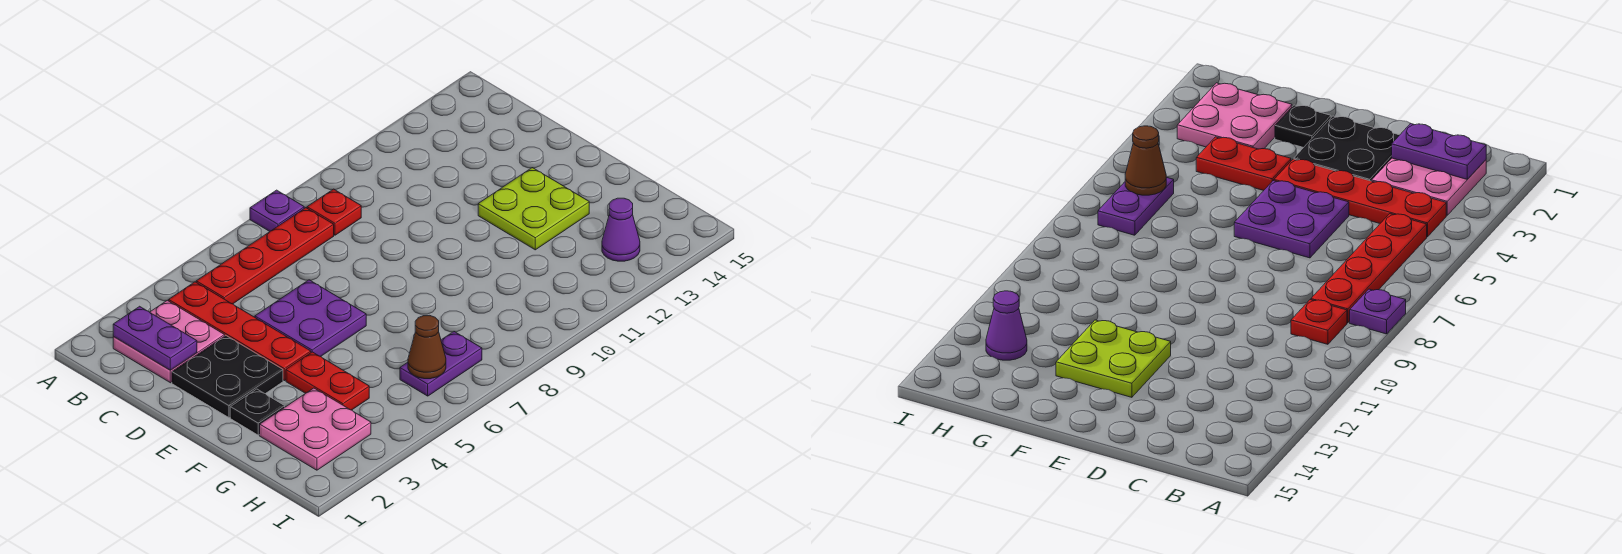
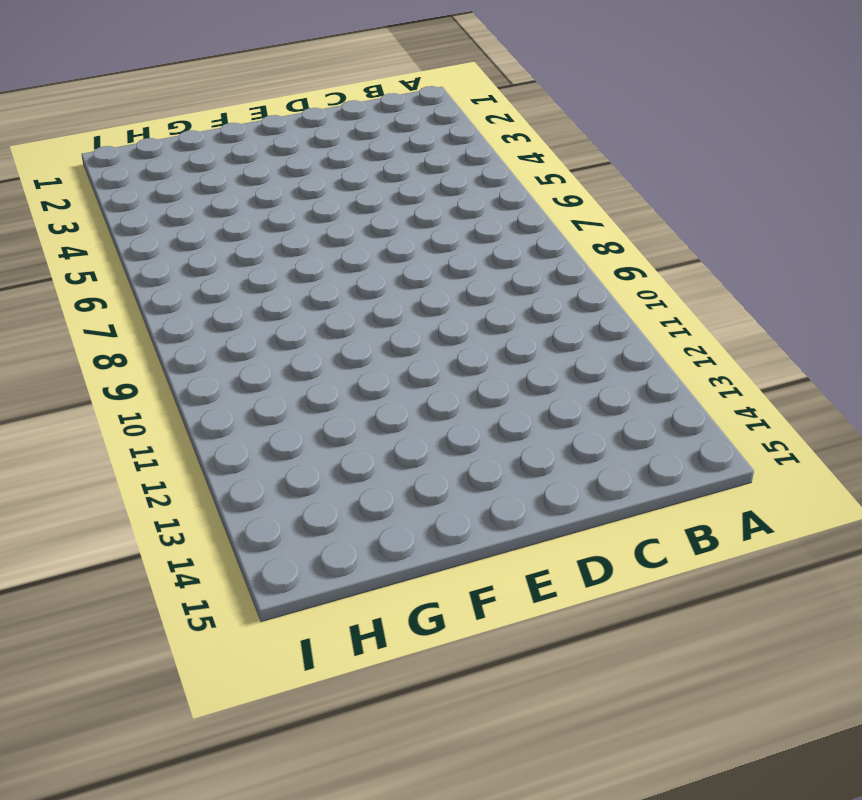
none -> purple plate A8 level 1
none -> pink plate B2:C3 level 1
none -> red plate B4:E4 level 1

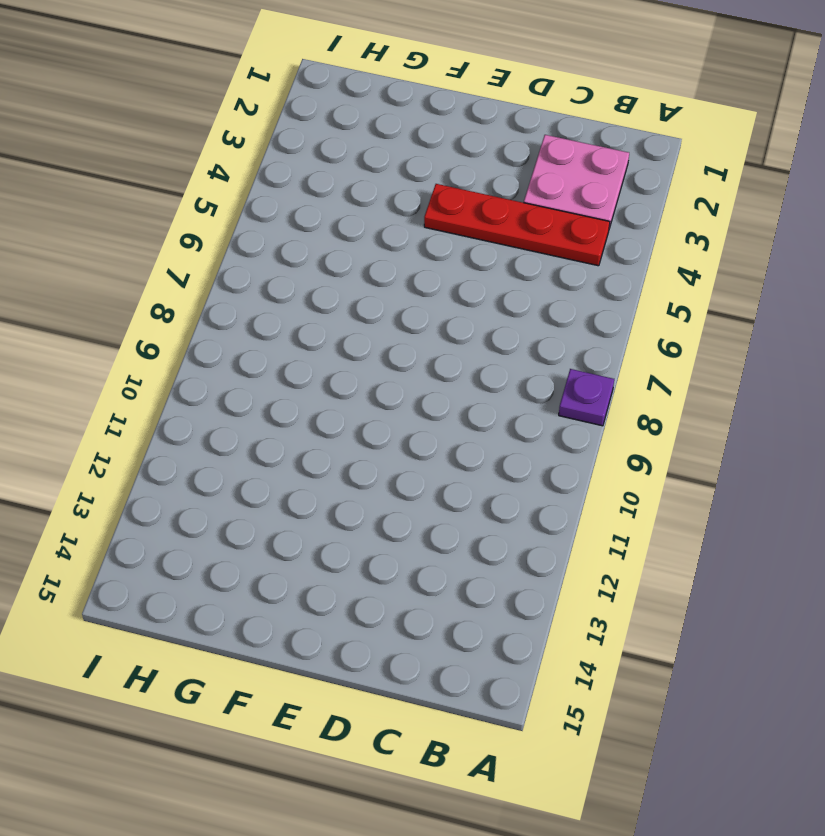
none -> red plate B5:B8 level 1
none -> red plate B9 level 1
none -> black plate D2:E3 level 1

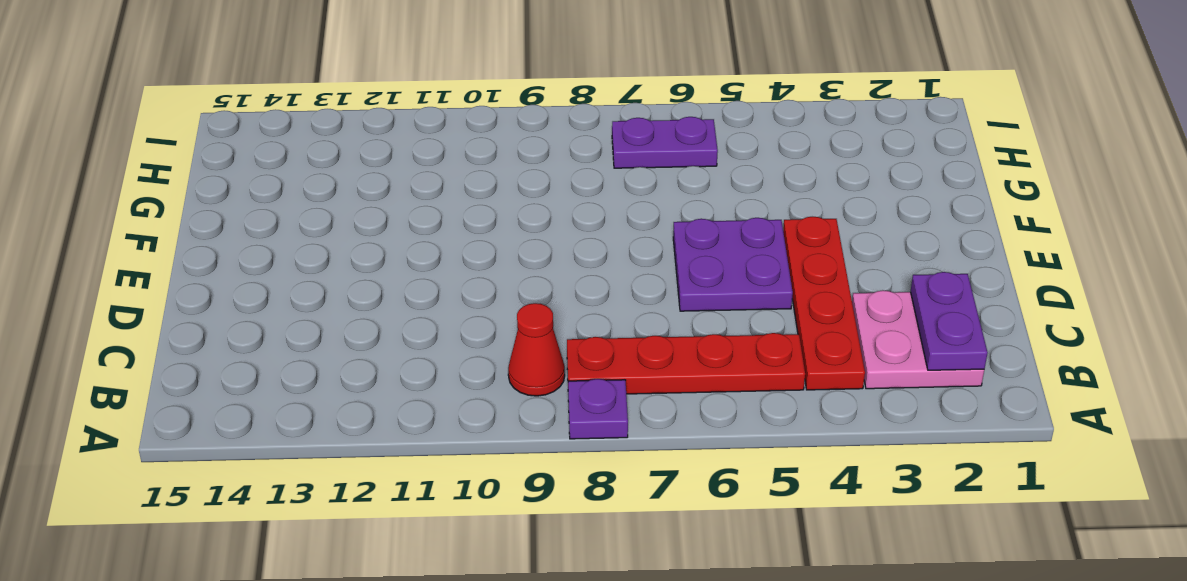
red cone B9 level 1 -> red plate B9 level 1
none -> black plate D2:E3 level 1
none -> lime plate E12:F13 level 1
none -> black plate F2 level 1

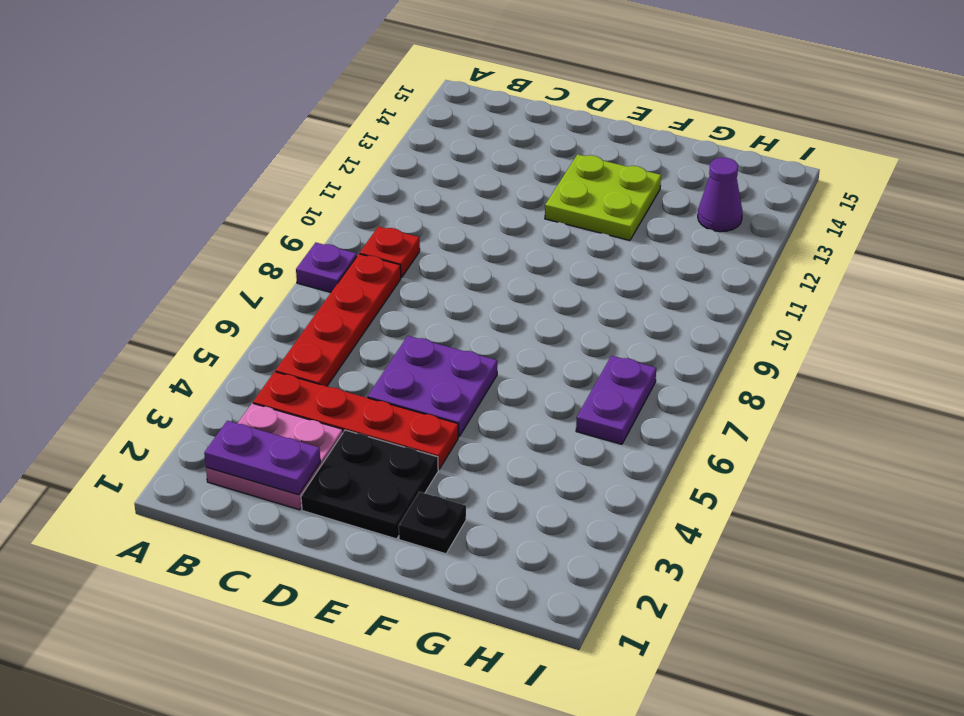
none -> red plate F4:G4 level 1
none -> pink plate G2:H3 level 1
none -> brown cone H6 level 2

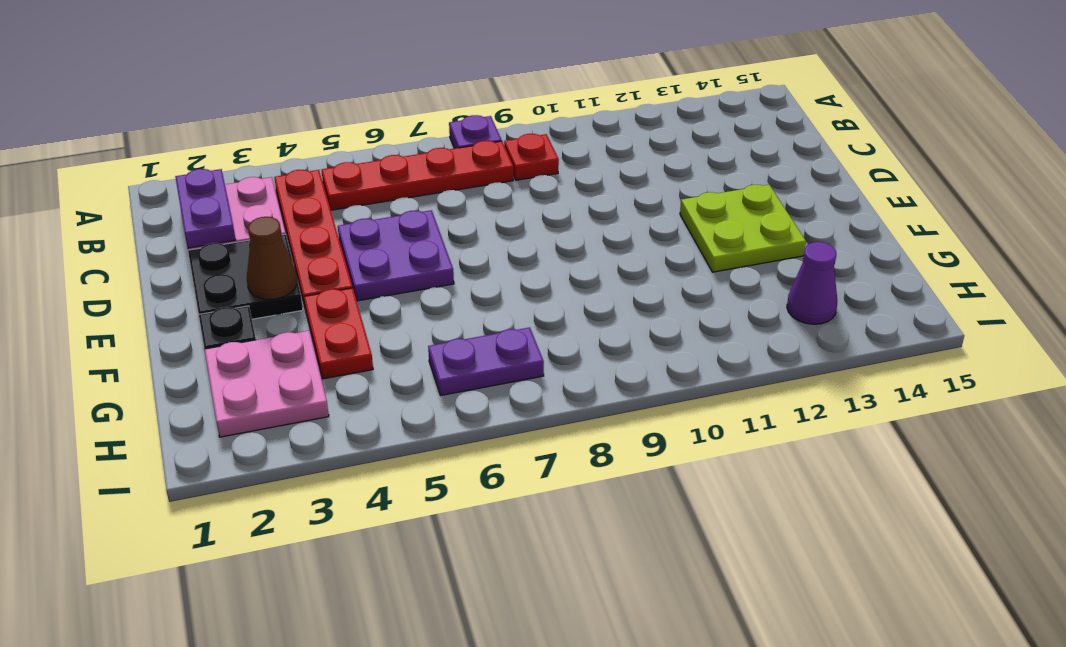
brown cone E3 level 2 -> brown cone H6 level 2

